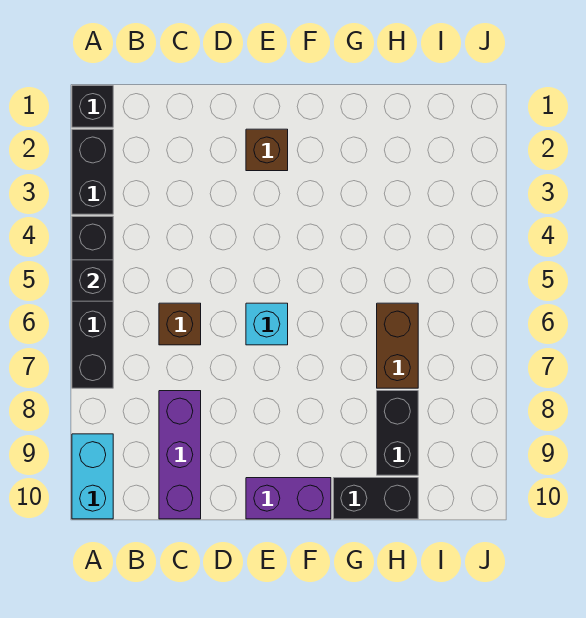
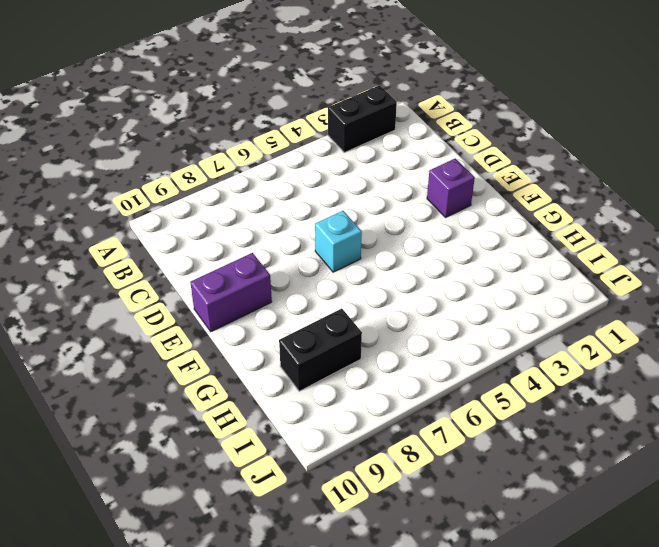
purple brick E2 level 1 -> brown brick E2 level 1
purple brick E9:E10 level 1 -> purple brick E10:F10 level 1
none -> black brick A1 level 1
none -> black brick A4:A7 level 1
none -> cyan brick A9:A10 level 1

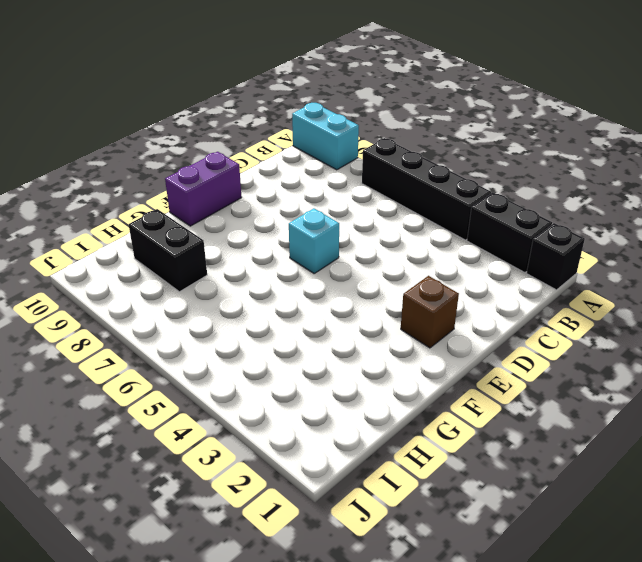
none -> brown brick C6 level 1
none -> purple brick C8:C10 level 1
none -> black brick G10:H10 level 1

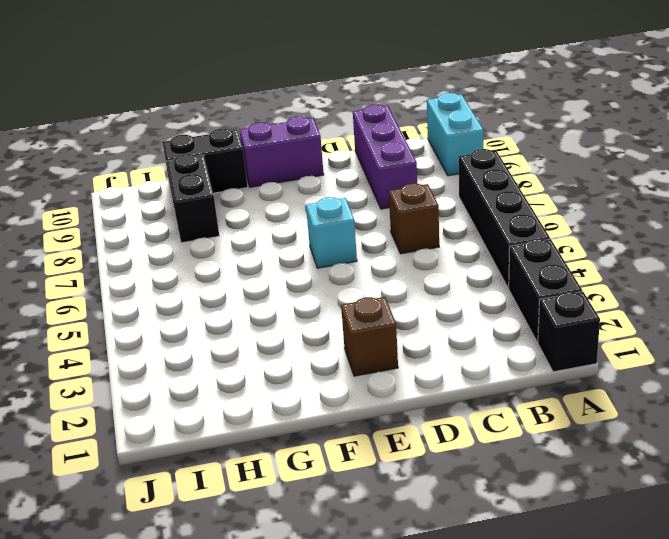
none -> brown brick H6:H7 level 1
none -> black brick A5 level 2

